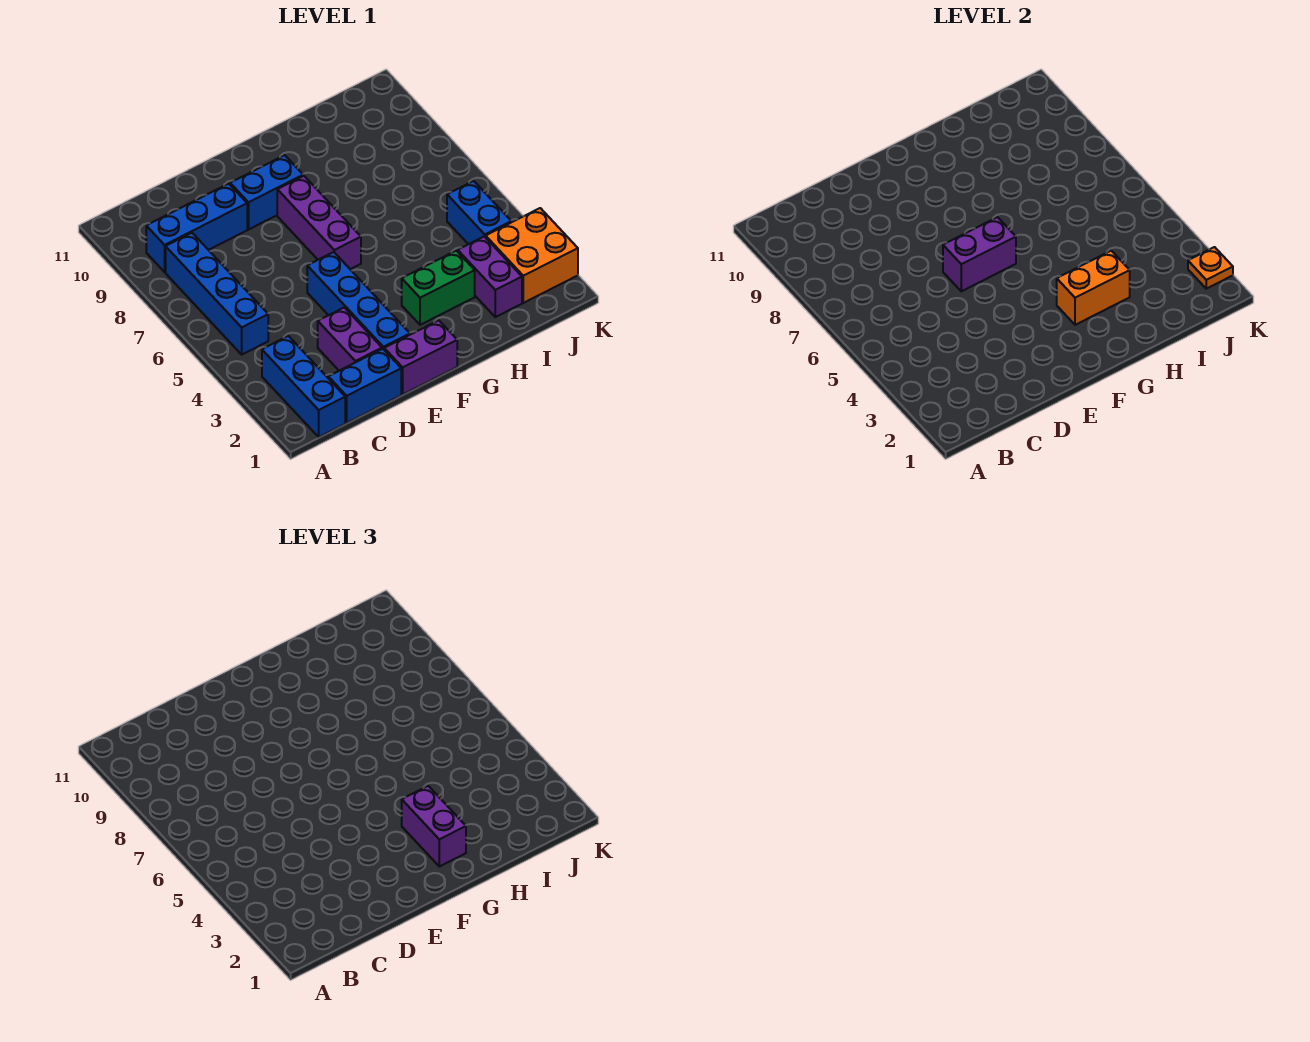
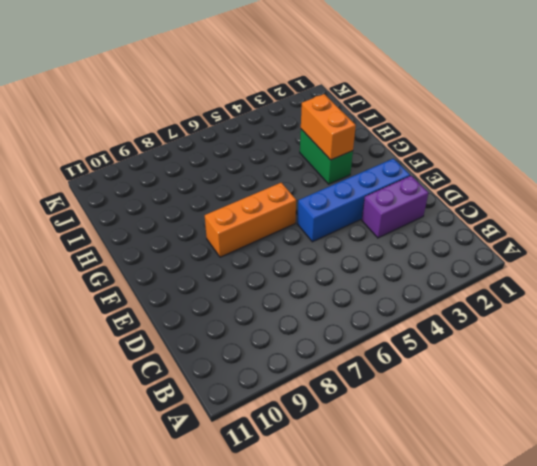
orange brick F6:F8 level 1 -> purple brick F6:F8 level 1
none -> blue brick B1:B3 level 1
none -> blue brick B5:B8 level 1
none -> blue brick B9:D9 level 1

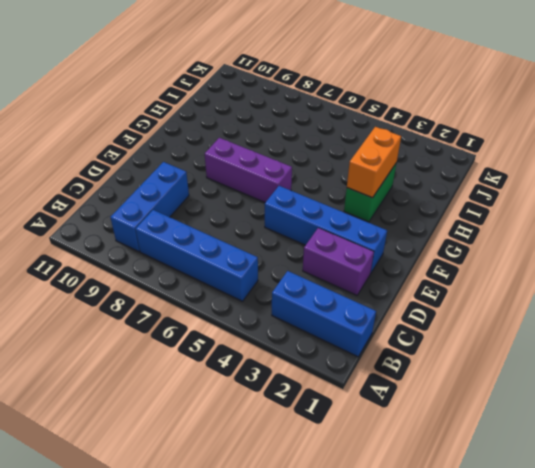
none -> blue brick C1:D1 level 1
none -> purple brick E1:F1 level 1
none -> blue brick E9:F9 level 1

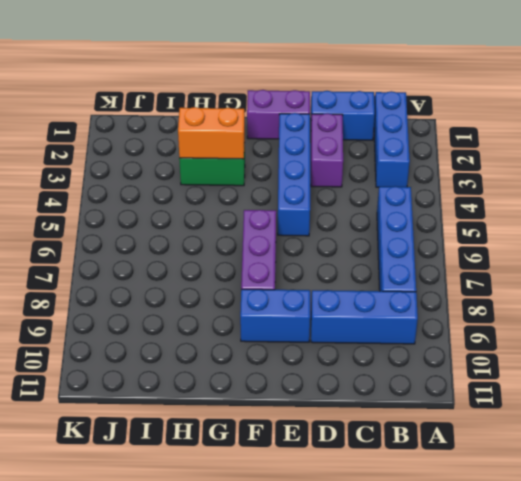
none -> purple brick I2:I3 level 1
none -> orange brick J2:K3 level 1
none -> blue brick J4:J5 level 1

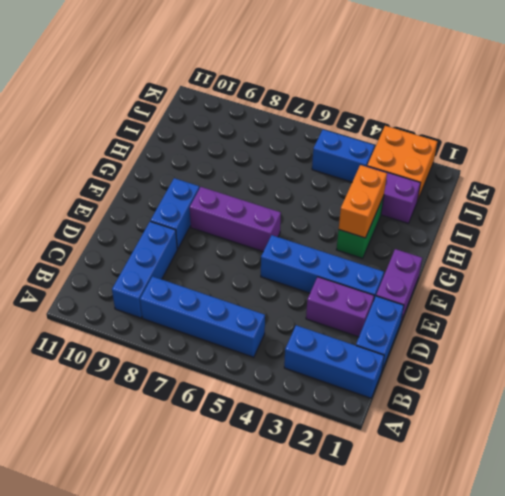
none -> purple brick E6:F6 level 2
none -> orange plate K2 level 2
none -> purple brick G2:G3 level 3

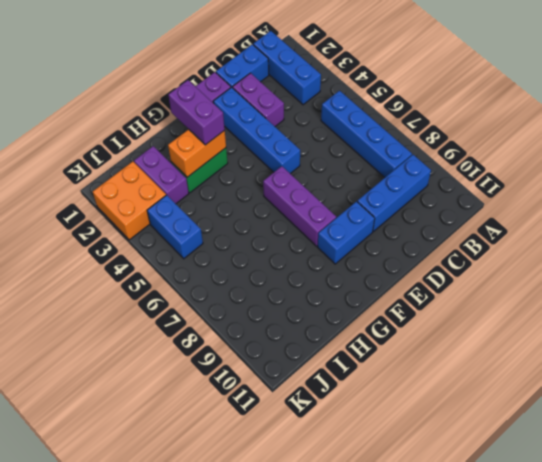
none -> purple brick E6:F6 level 2
none -> orange plate K2 level 2

